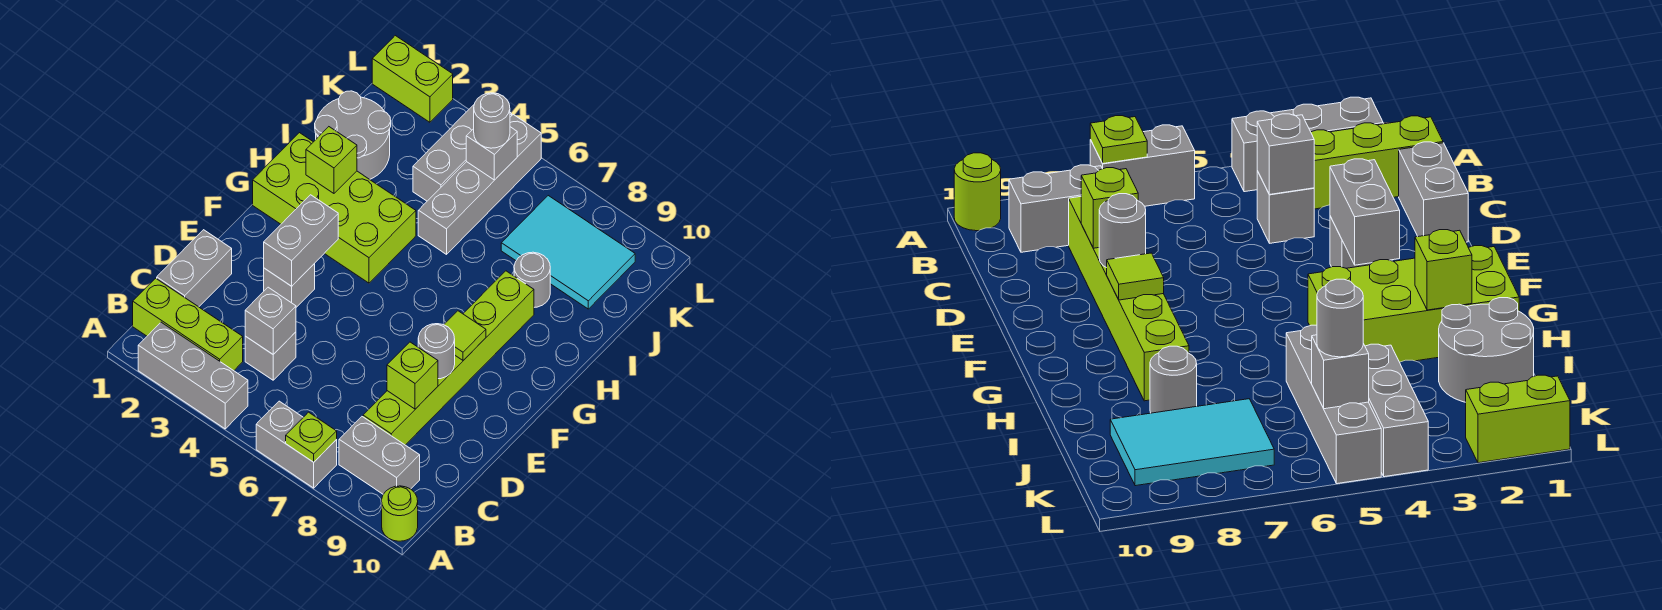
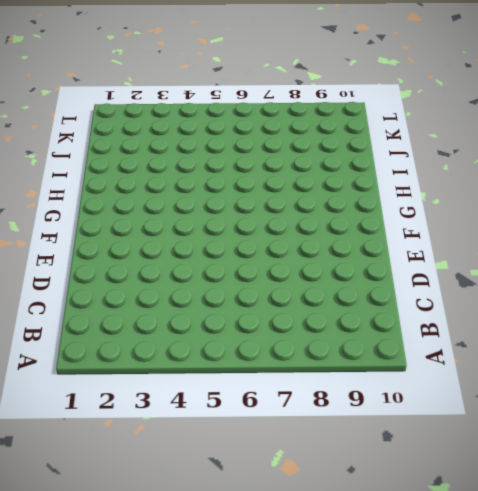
none -> grey brick A2:A4 level 1
none -> grey brick A6:A7 level 1
none -> lime round brick A10 level 1

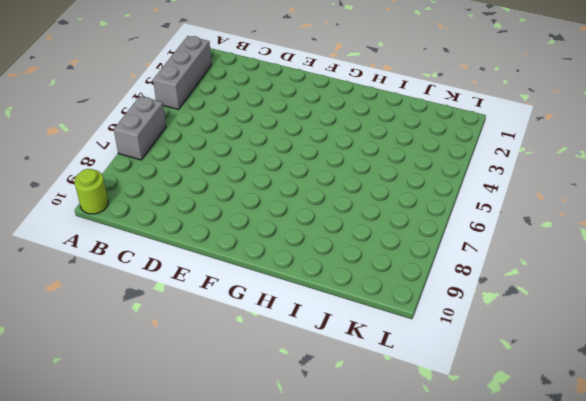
none -> lime brick B1:B3 level 1
none -> grey brick B8:B9 level 1
none -> grey brick C1:D1 level 1

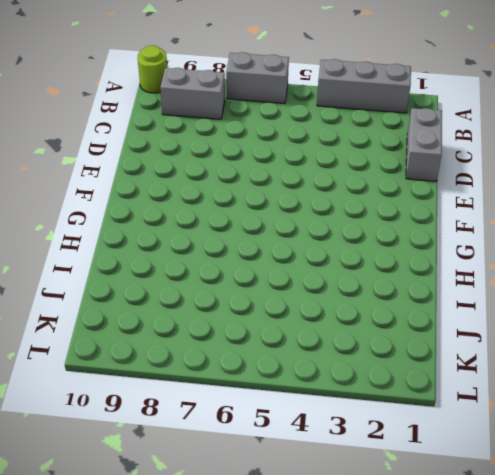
none -> lime brick B1:B3 level 1
none -> grey brick C4 level 1
none -> lime brick C8:H8 level 1

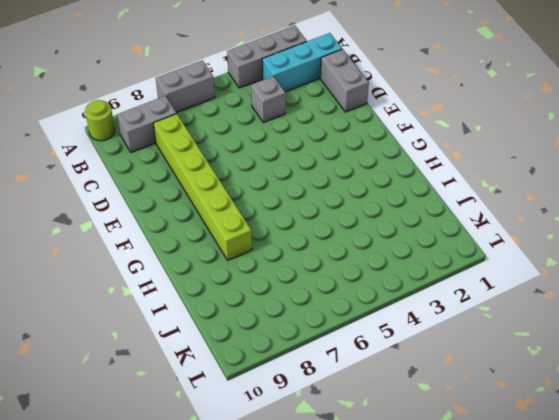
cyan brick B1:B3 level 1 -> lime brick B1:B3 level 1
none -> grey brick E3 level 1
none -> lime brick G1:H4 level 1
none -> grey round brick I1:J2 level 1

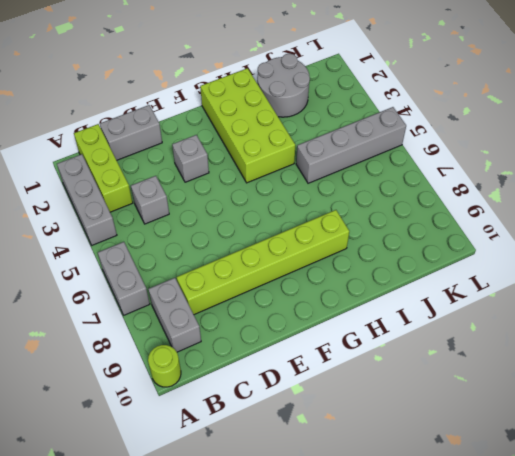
none -> grey round brick I8 level 1
none -> grey brick J4:L4 level 1
none -> cyan tile J7:K9 level 1

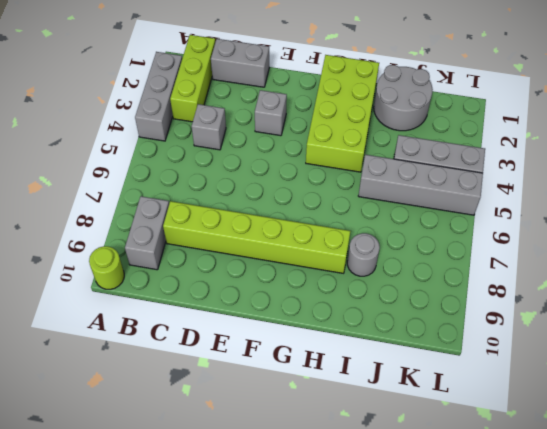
none -> grey brick A6:A7 level 1
none -> cyan tile J7:K9 level 1
none -> lime brick L1:L2 level 1

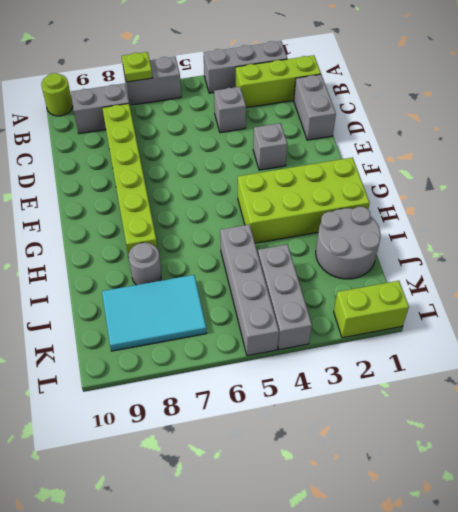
none -> grey brick C4 level 2
none -> lime brick D8 level 2
none -> grey brick E3:F3 level 2

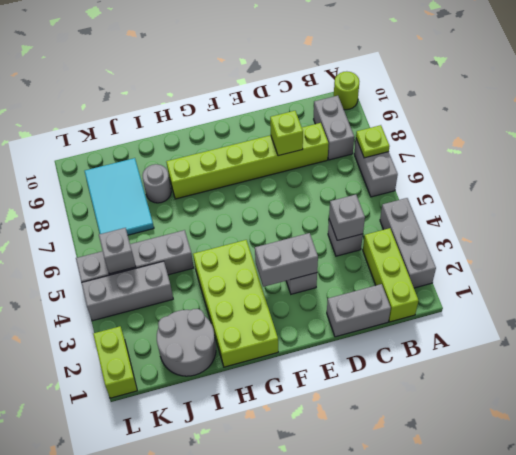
none -> grey round brick E8 level 2
none -> lime tile F8 level 2
none -> lime brick H2 level 2

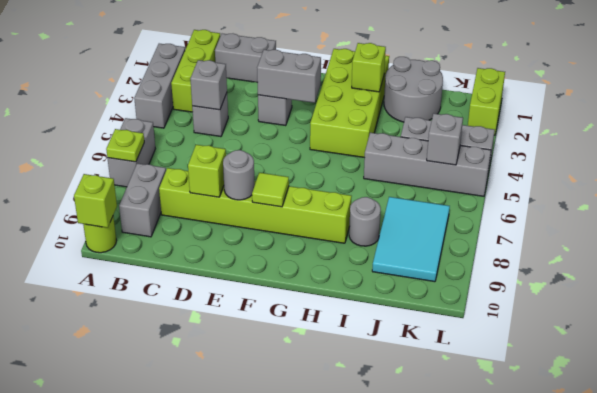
lime brick A10 level 2 -> none
none -> grey round brick K5 level 3

